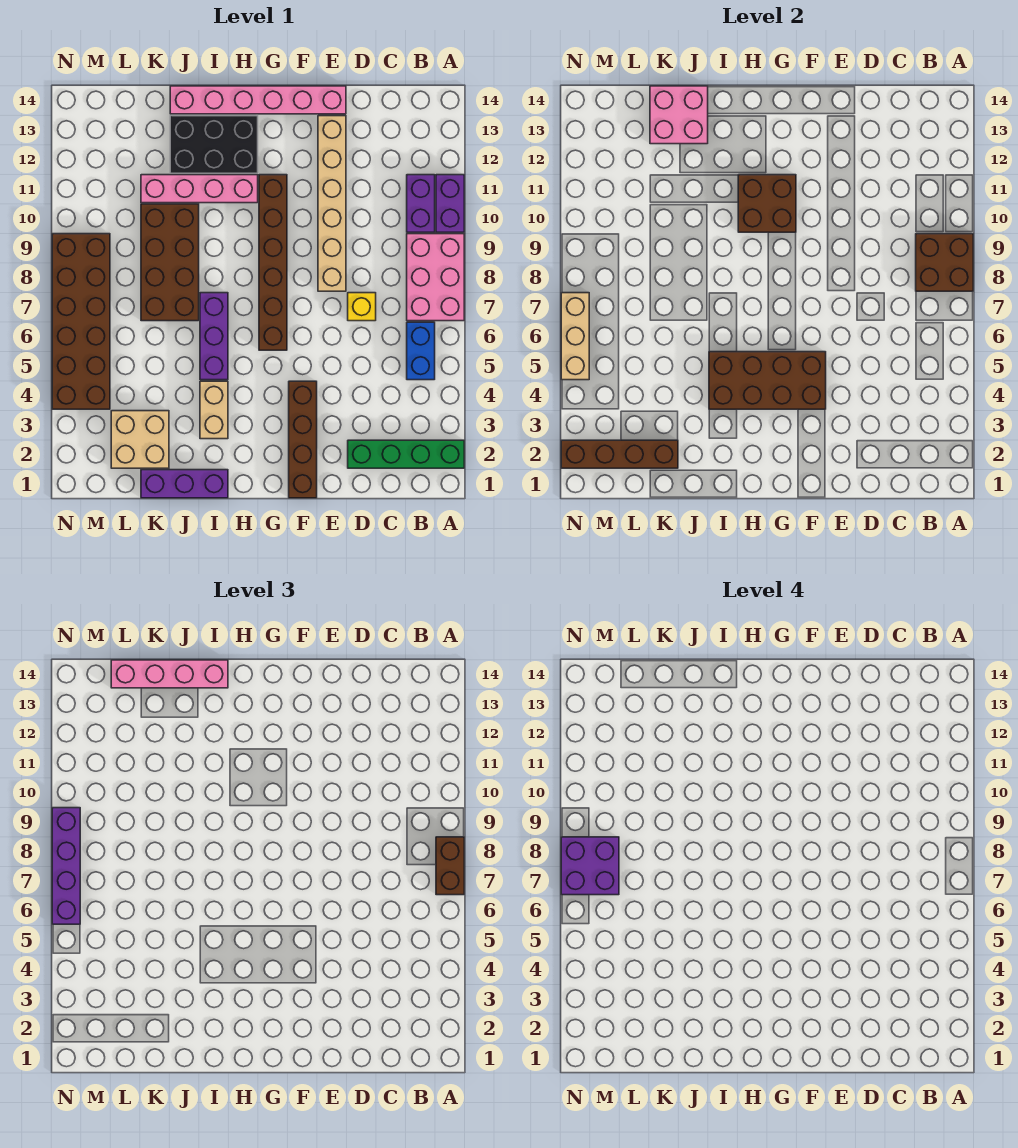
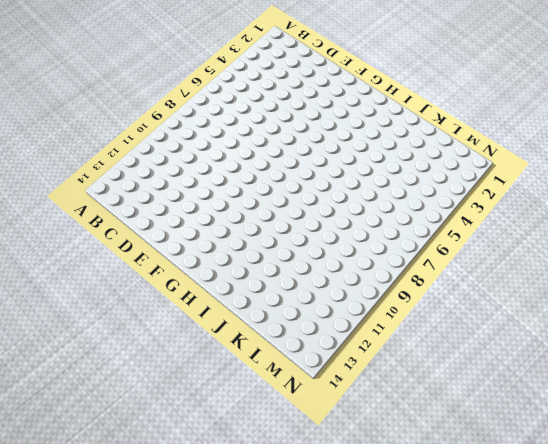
none -> green brick A2:D2 level 1
none -> pink brick A7:B9 level 1
none -> purple brick A10:A11 level 1

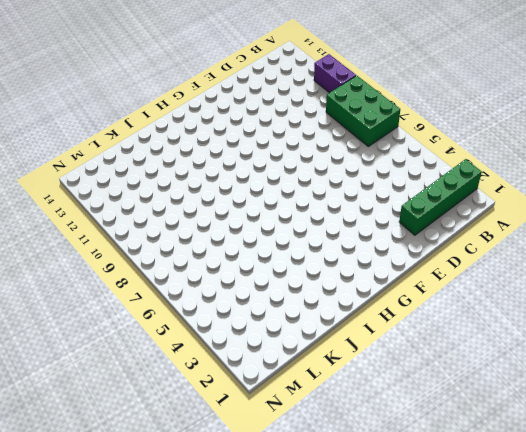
green brick A7:B9 level 1 -> pink brick A7:B9 level 1
none -> blue brick B5:B6 level 1
none -> purple brick B10:B11 level 1
none -> yellow brick D7 level 1

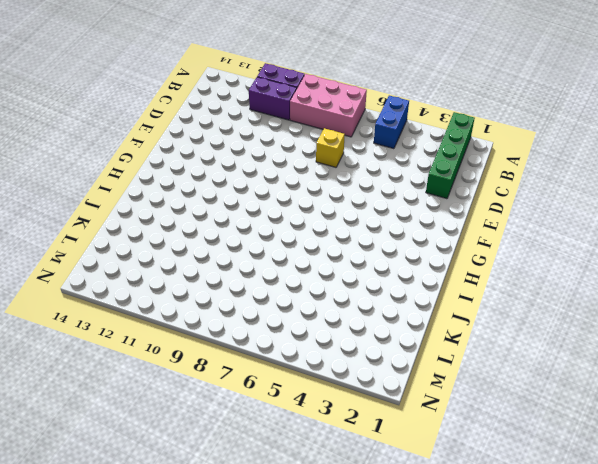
blue brick A5:B5 level 1 -> blue brick B5:B6 level 1
none -> tan brick E8:E13 level 1
none -> pink brick E14:J14 level 1
none -> brown brick F1:F4 level 1

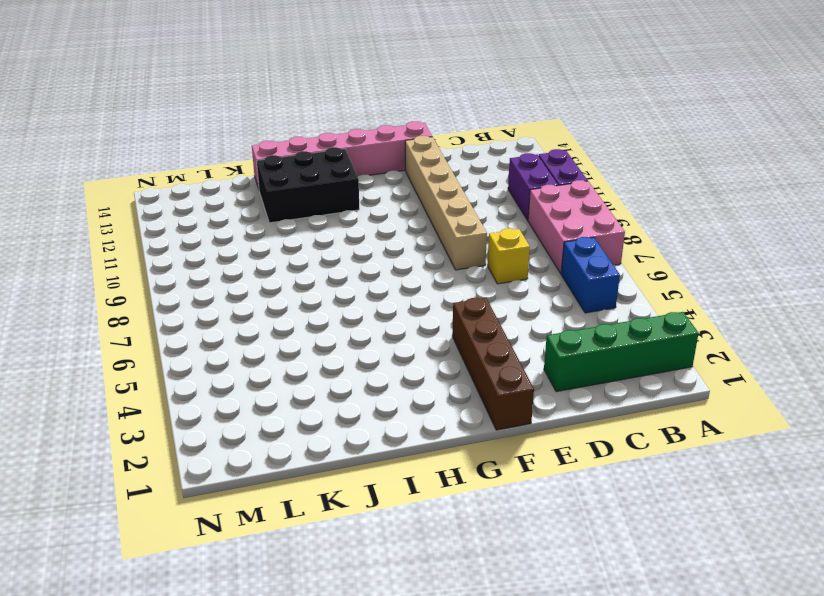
none -> brown brick G6:G11 level 1
none -> pink brick H11:K11 level 1
none -> purple brick I1:K1 level 1

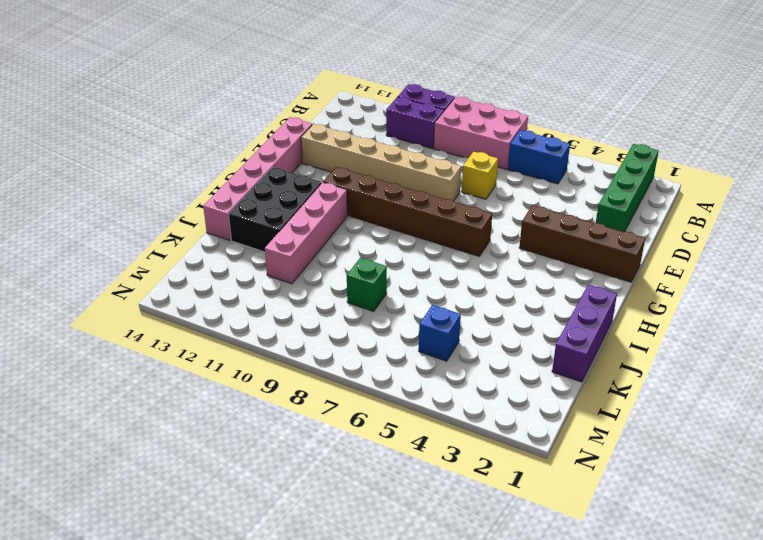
green brick K8 level 1 -> brown brick J7:K10 level 1
blue brick L5 level 1 -> none
none -> tan brick I3:I4 level 1
none -> purple brick I5:I7 level 1
none -> tan brick K2:L3 level 1

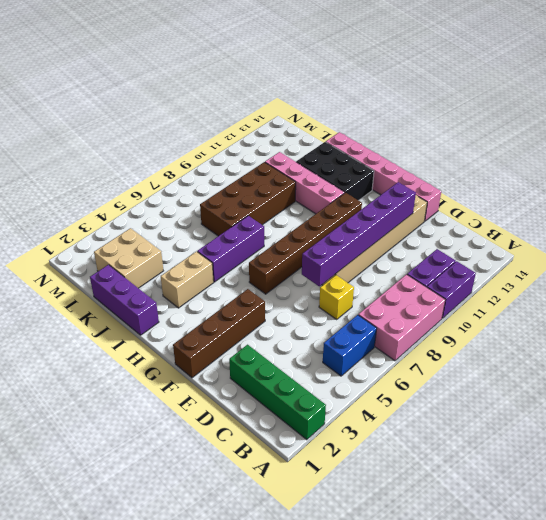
purple brick E7:E12 level 2 -> none
none -> brown brick M4:N9 level 1
none -> brown brick A8:B9 level 2
none -> brown brick F4:I5 level 2

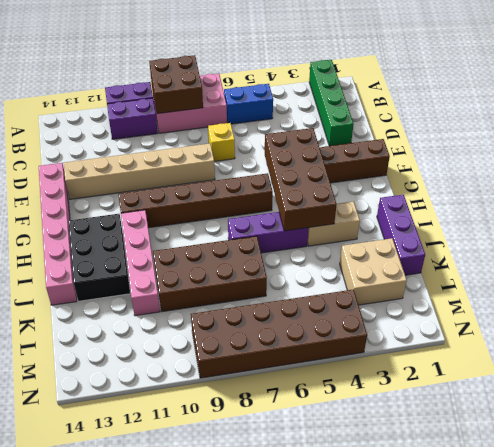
none -> brown brick G10:H11 level 2
none -> pink brick J13:K14 level 2
none -> brown brick K2:N2 level 2

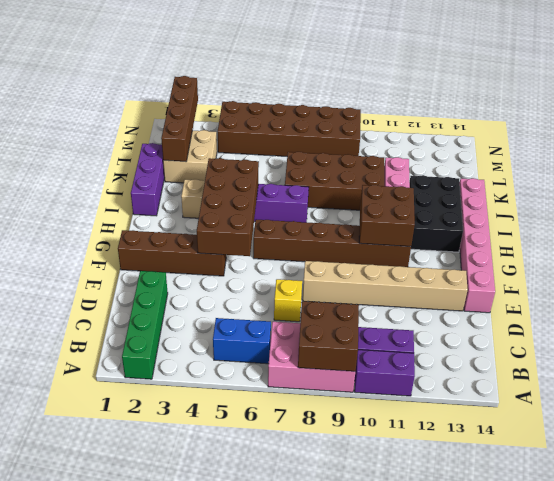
none -> pink brick J13:K14 level 2
none -> tan brick N5:N7 level 2
none -> brown brick A7:A8 level 3

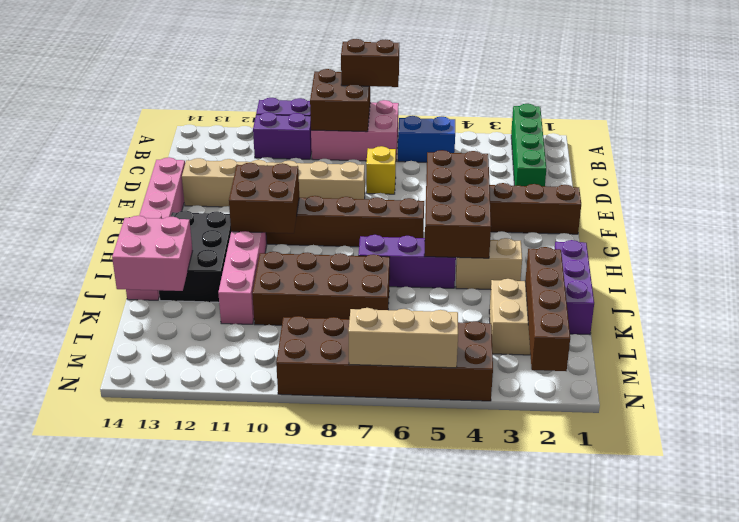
none -> pink brick I14:L14 level 3
none -> purple brick N6:N9 level 3
none -> purple brick M7:N8 level 4

